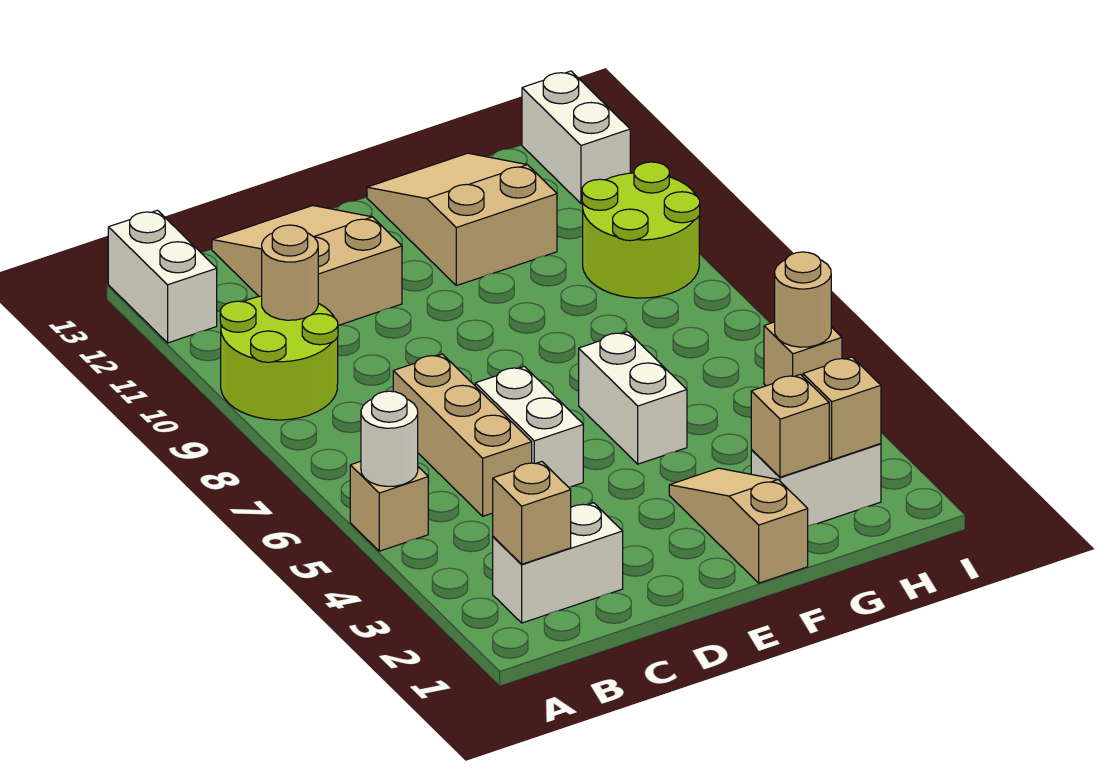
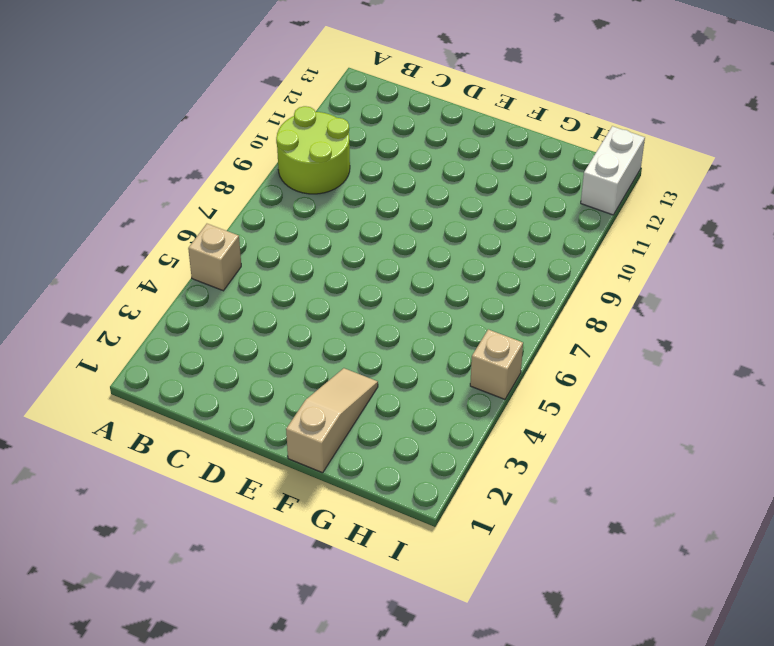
none -> white brick A12:A13 level 1
none -> white brick B2:C2 level 1
none -> tan brick C5:C7 level 1

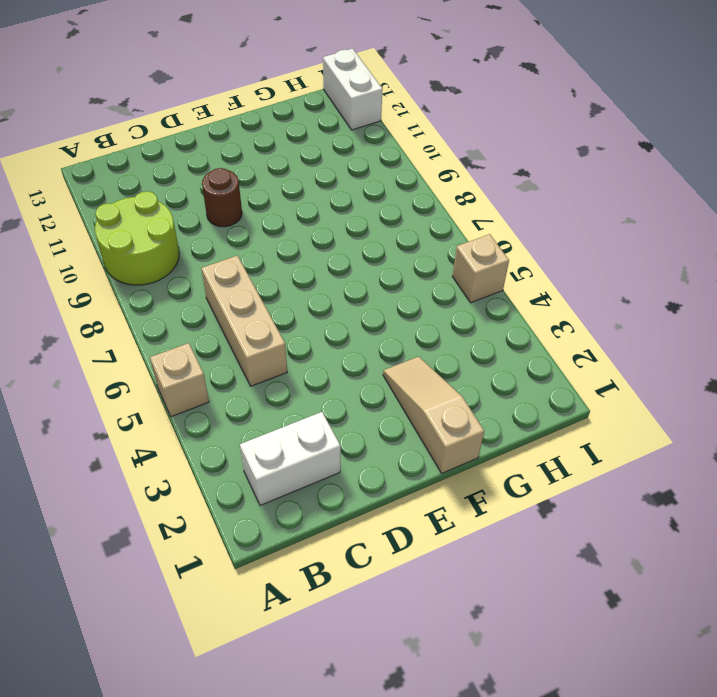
brown round brick D10 level 1 -> none
none -> white brick A12:A13 level 1
none -> tan slope C11:D13 level 1 top 11
none -> white brick D5:D6 level 1

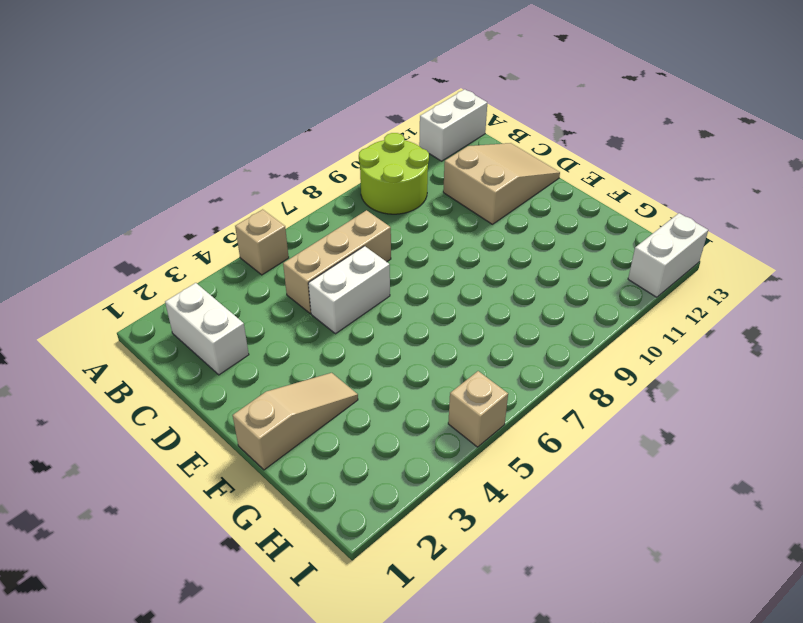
none -> white brick F5:F6 level 1
none -> tan slope F11:G13 level 1 top 11
none -> white brick G2:H2 level 1

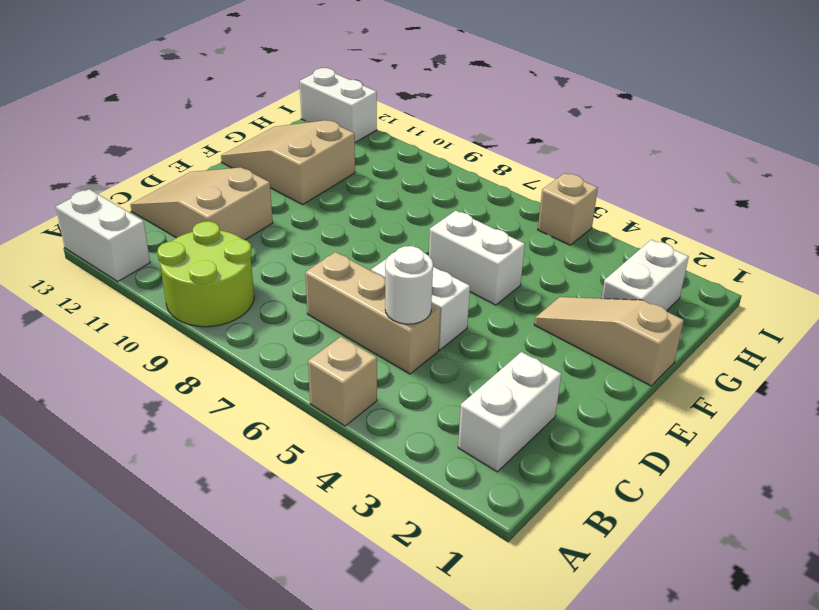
white round brick C5 level 2 -> white round brick A5 level 2
none -> lime round brick H9:I10 level 1
none -> tan brick B2 level 2
none -> tan round brick B10 level 2

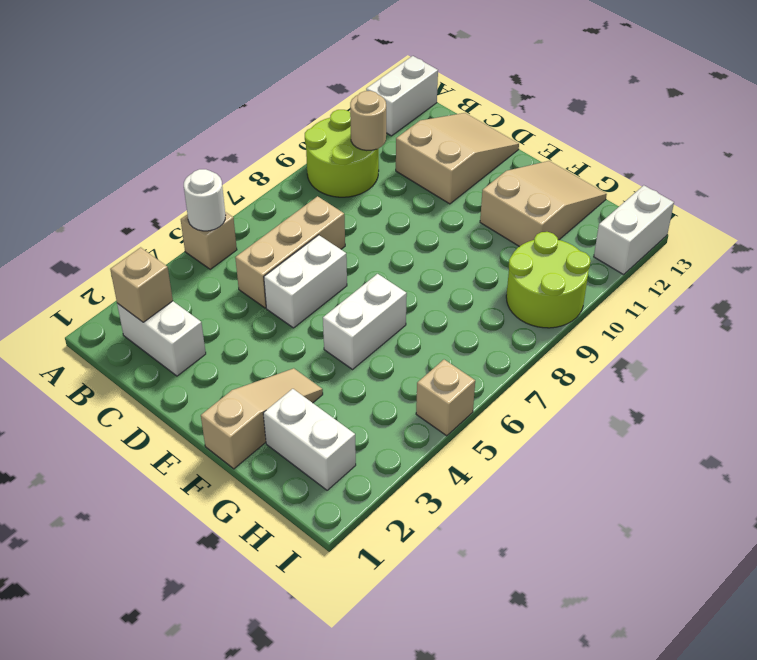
none -> tan brick G2 level 2
none -> tan brick H2 level 2
none -> tan round brick I5 level 2

